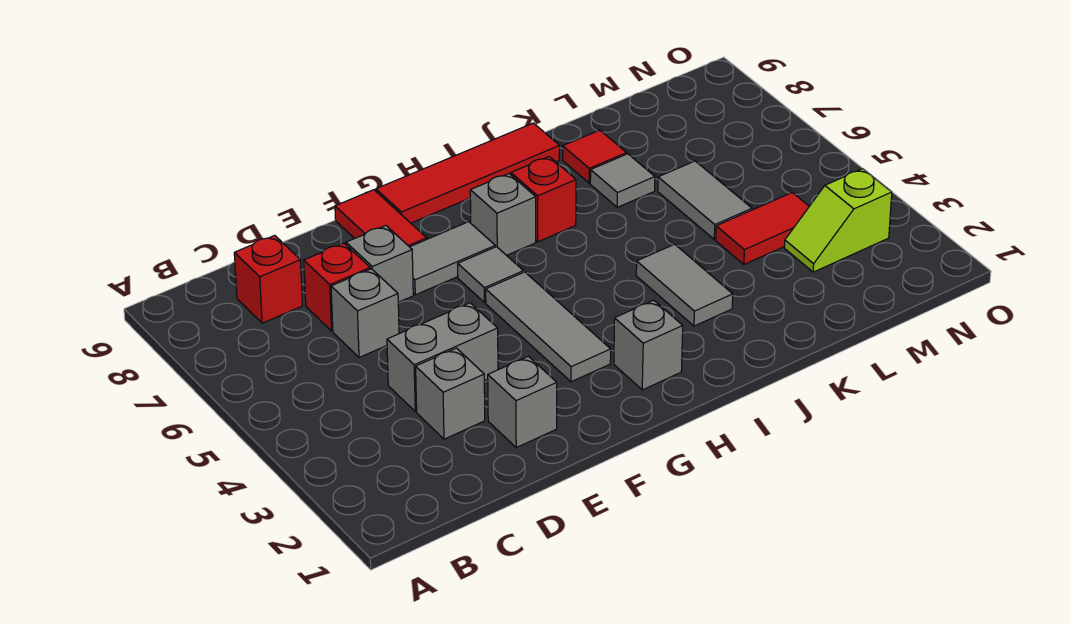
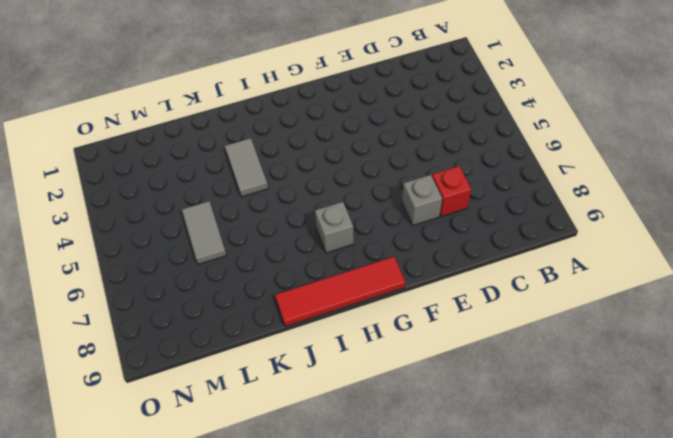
none -> red brick C8 level 1
none -> grey brick D3 level 1
none -> grey brick D4:E4 level 1

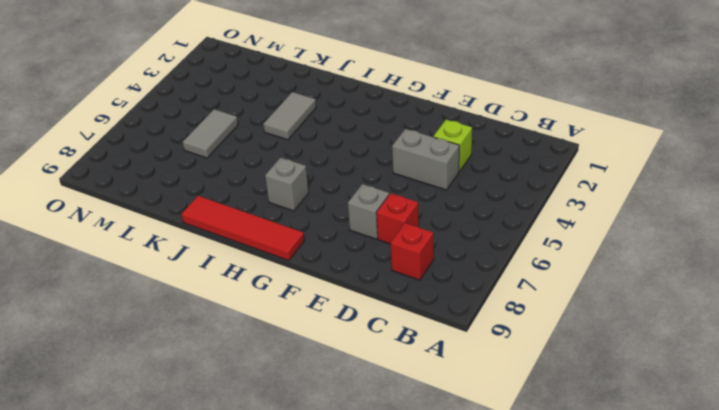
lime brick D3 level 1 -> grey brick D3 level 1
none -> grey brick D6 level 1
none -> grey brick E2 level 1
none -> grey tile F7:G7 level 1

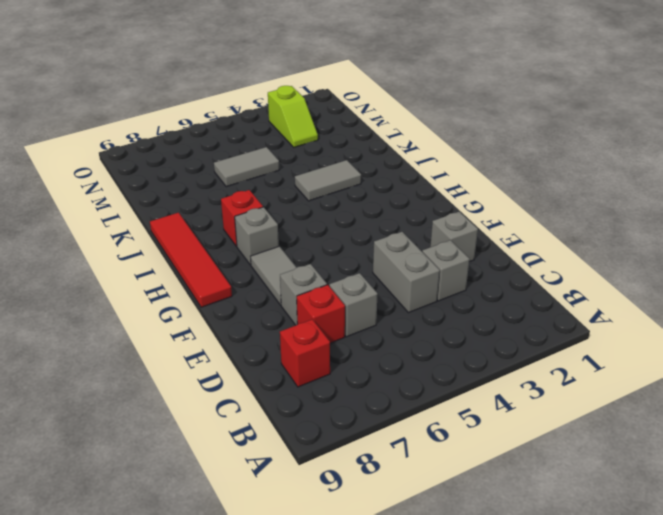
none -> red tile F8:F9 level 1
none -> grey tile G3:G5 level 1
none -> grey tile G6 level 1

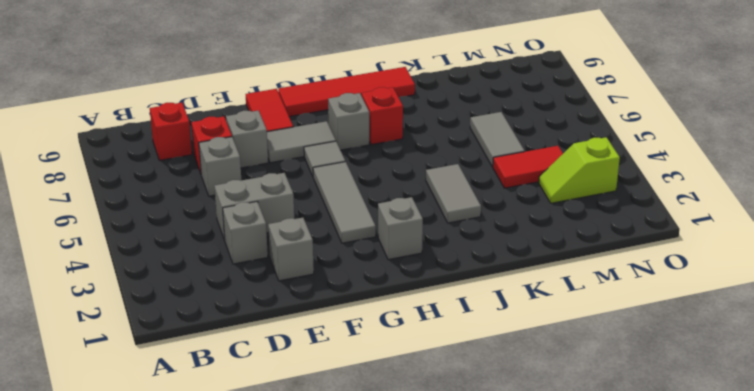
none -> grey tile K7 level 1
none -> red tile K8 level 1

